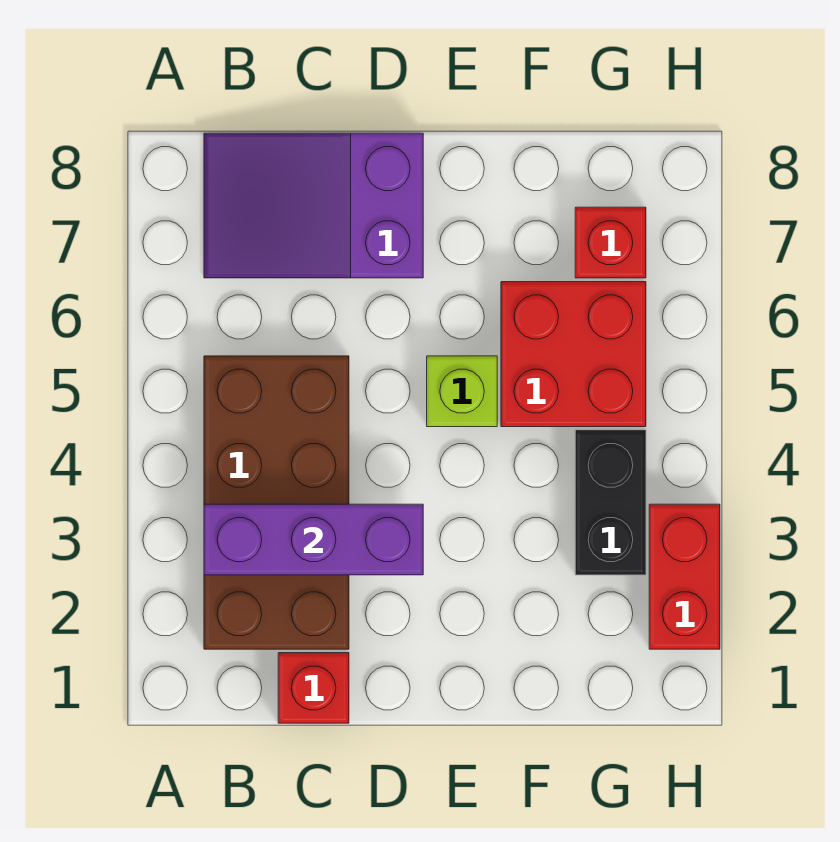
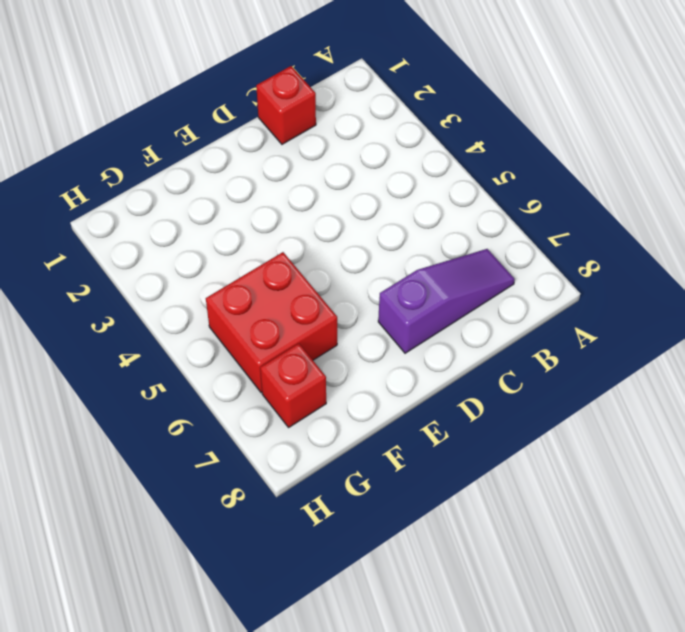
purple slope B7:D7 level 1 top D -> purple slope B7:D8 level 1 top D
none -> brown brick B2:C5 level 1
none -> lime brick E5 level 1

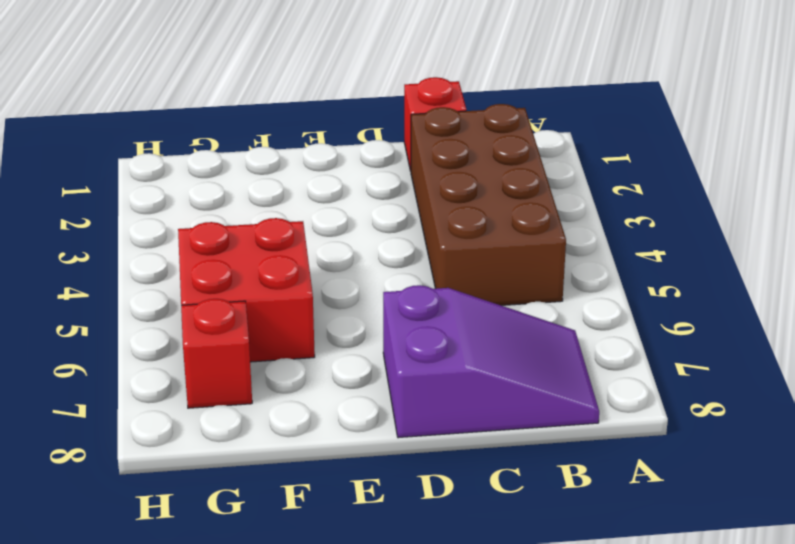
none -> lime brick E5 level 1
none -> black brick G3:G4 level 1

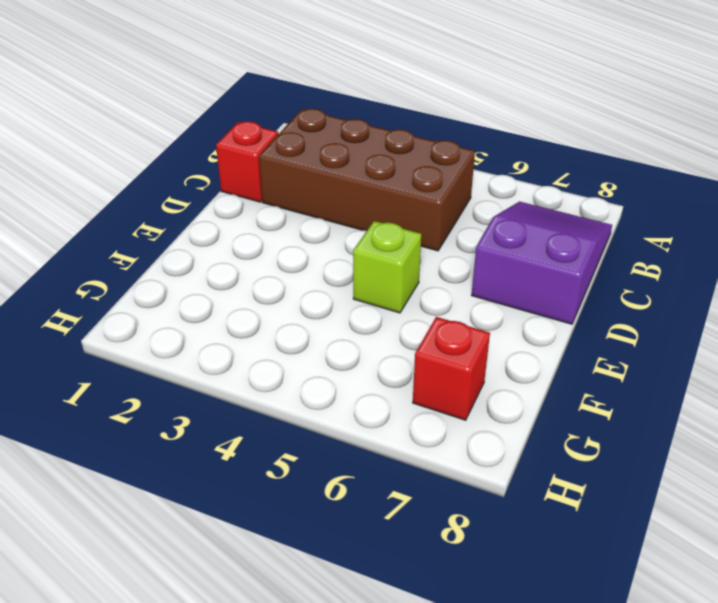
none -> red brick F5:G6 level 1
none -> black brick G3:G4 level 1

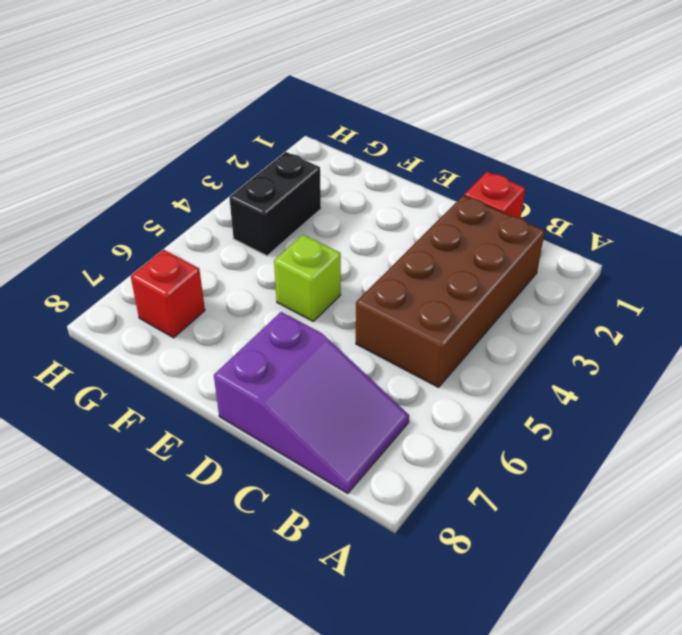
none -> red brick F5:G6 level 1
none -> red brick H2:H3 level 1

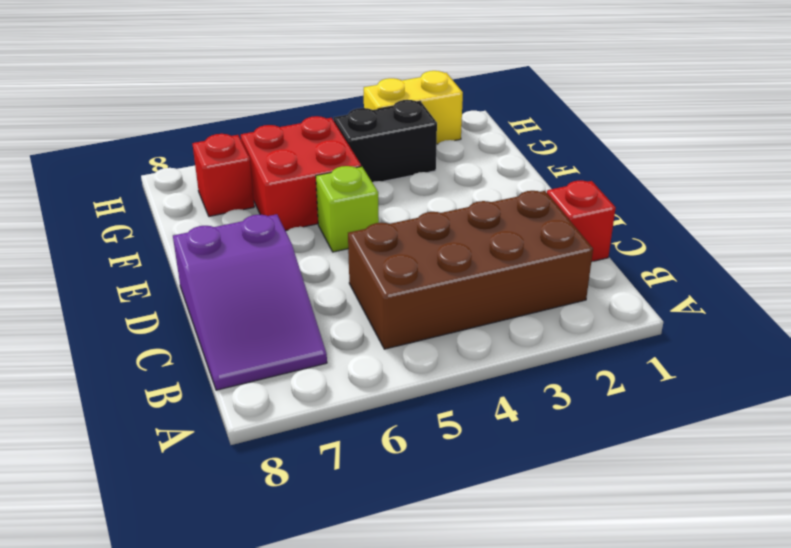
yellow brick H2:H3 level 1 -> red brick H2:H3 level 1
none -> purple brick B3:D3 level 2

